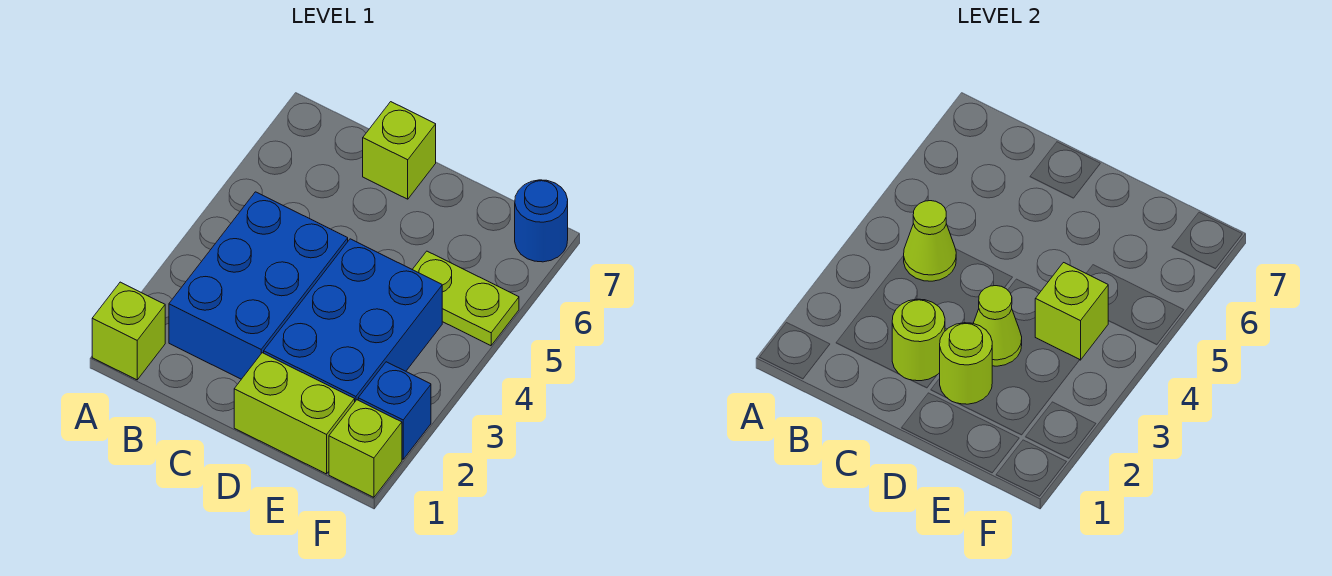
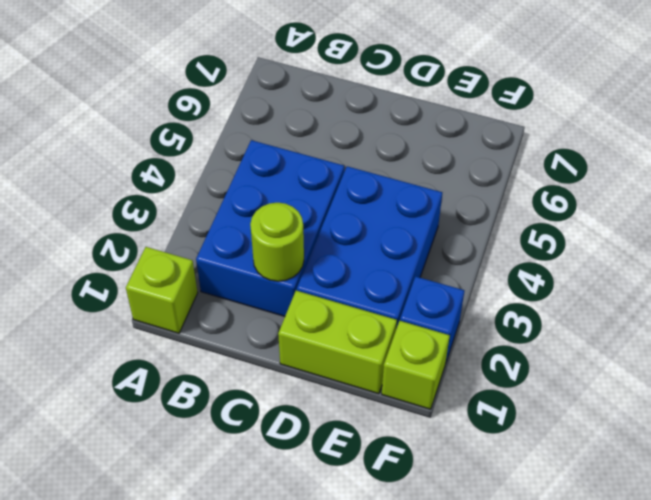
none -> lime brick C7 level 1
none -> lime plate E5:F5 level 1
none -> blue round brick F7 level 1

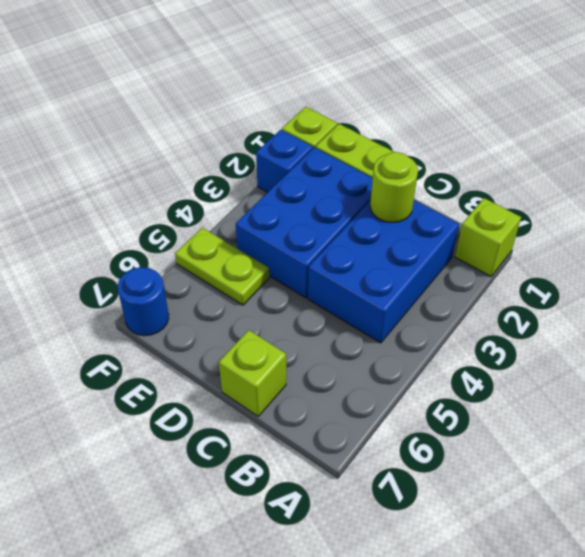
none -> lime cone B4 level 2
none -> lime round brick D2 level 2
none -> lime cone D3 level 2

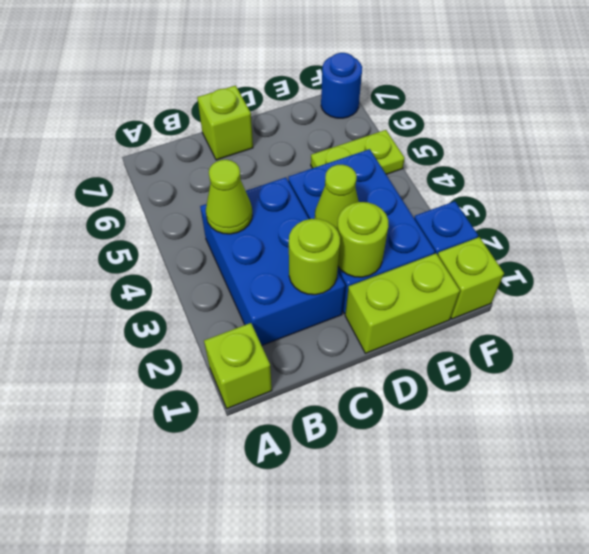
none -> lime brick E4 level 2

